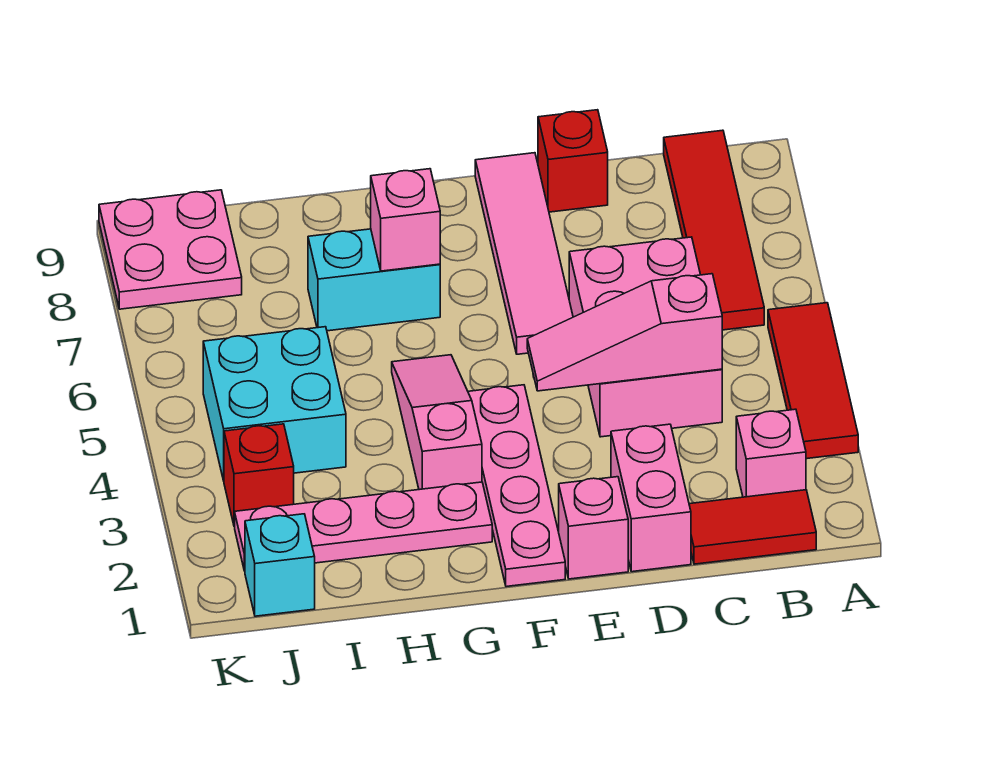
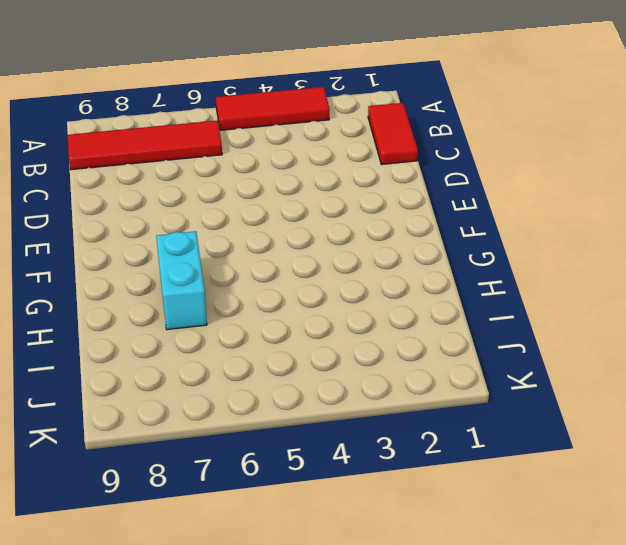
none -> pink brick B2 level 1
none -> pink brick C4:D6 level 1
none -> pink brick D1:D2 level 1

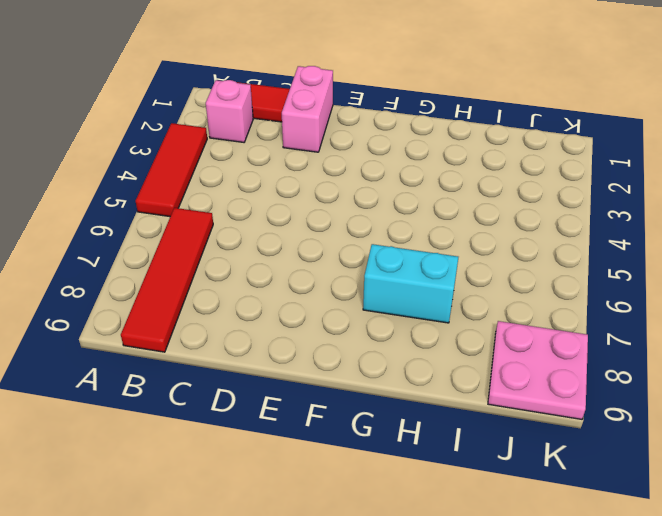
none -> pink brick C4:D6 level 1
none -> red brick D9 level 1
none -> pink brick E1 level 1

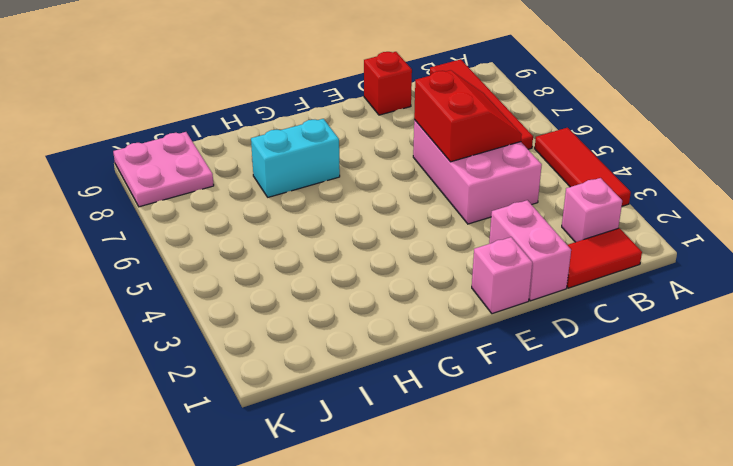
red slope C5:D6 level 2 top D -> none
none -> pink tile E6:E9 level 1
none -> pink plate F1:F4 level 1
none -> pink plate G2:J2 level 1

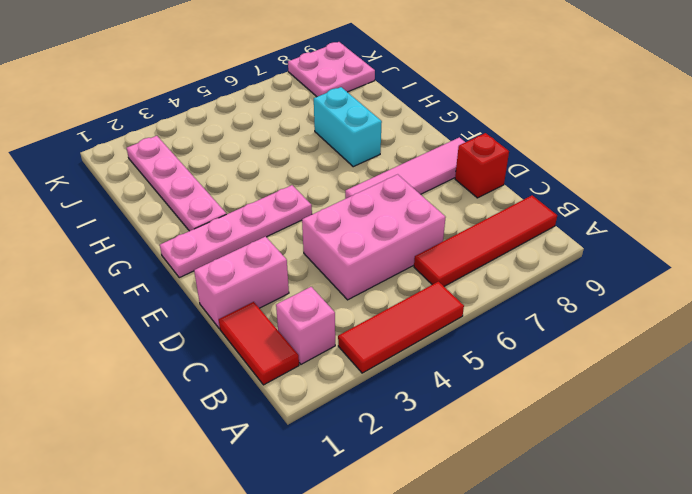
none -> pink brick E1 level 1
none -> pink slope G3:G5 level 1 top 3
none -> cyan brick I4:J5 level 1

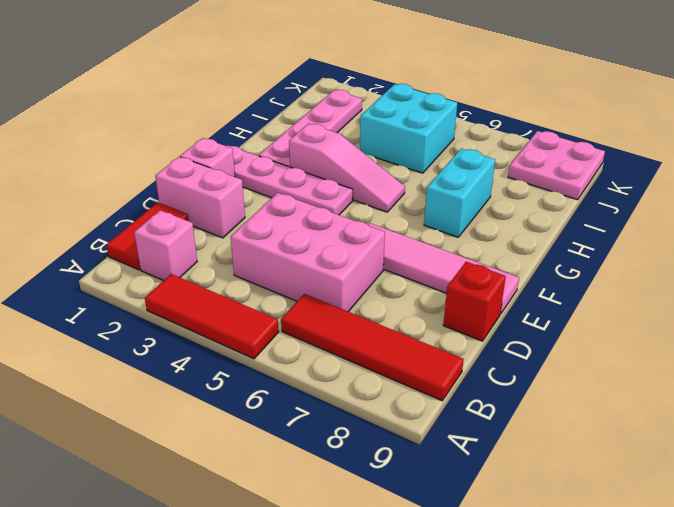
none -> cyan brick J1 level 1
none -> red brick J3 level 1
none -> pink slope C4:E4 level 2 top C

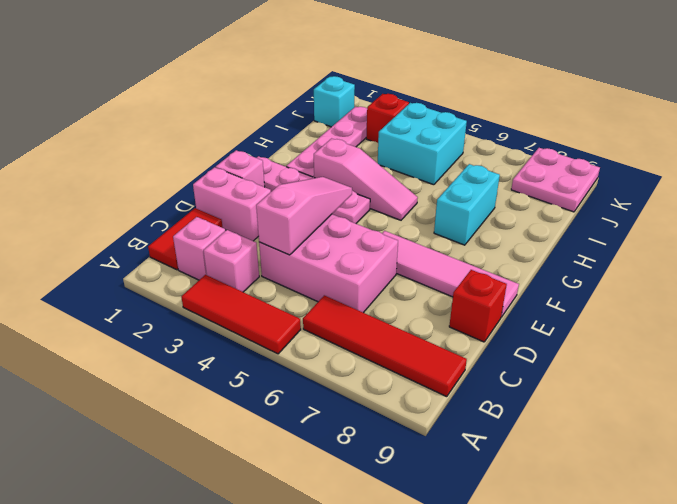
pink brick B3 level 1 -> pink brick G7 level 2

